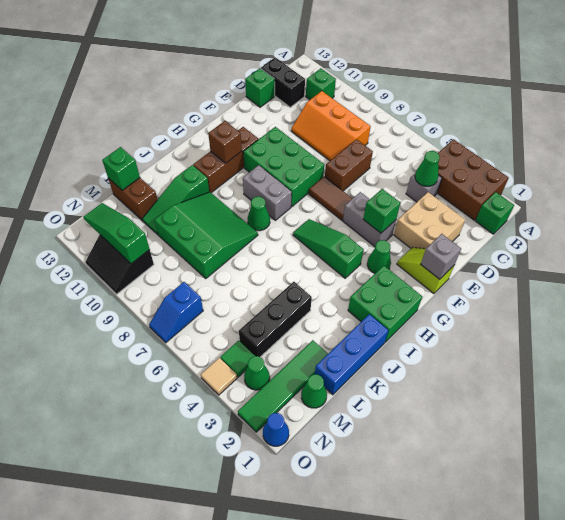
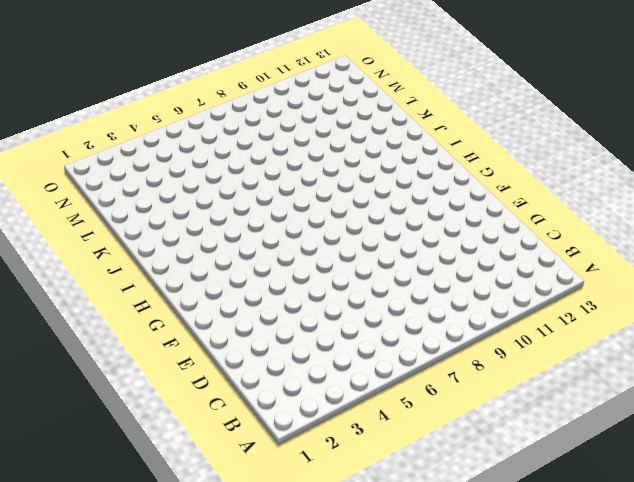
none -> brown brick A2:B4 level 1
none -> green brick B1 level 1
none -> green brick B11 level 1
none -> grey brick C4 level 1

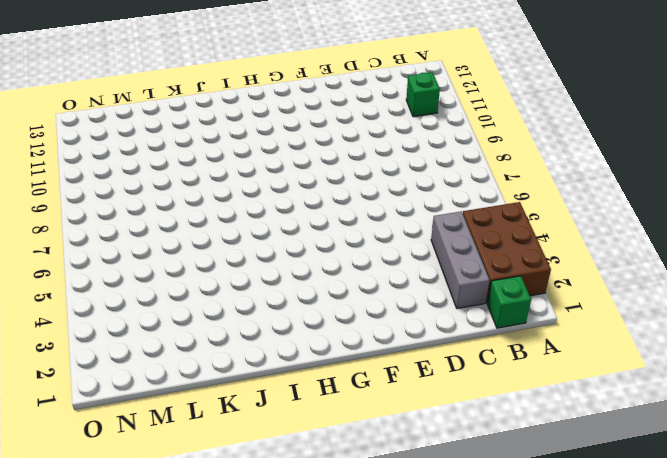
grey brick C2:C4 level 1 -> grey brick C4 level 1
none -> orange slope C8:D10 level 1 top C
none -> black brick C12:C13 level 1
none -> tan brick D2:E3 level 1
none -> brown brick D7:E7 level 1

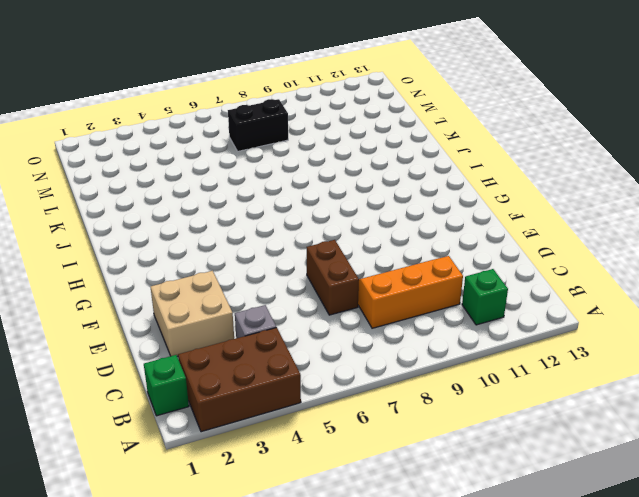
black brick M7:M8 level 1 -> black brick C12:C13 level 1
none -> green brick D13 level 1
none -> lime slope F1:F2 level 1 top 1
none -> grey brick F4:F5 level 1
none -> brown tile F6:F7 level 1

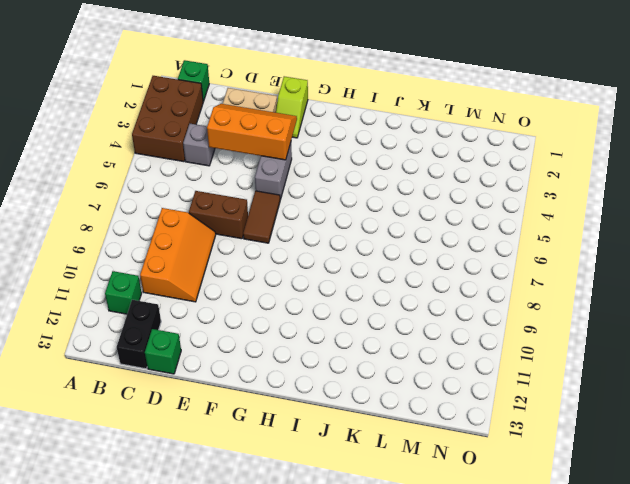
orange slope D3:F4 level 2 top 4 -> green brick F4 level 2
none -> green brick F8:G10 level 1
none -> green cone G3 level 1
none -> brown brick G11:I11 level 1
none -> green brick H1:I2 level 1

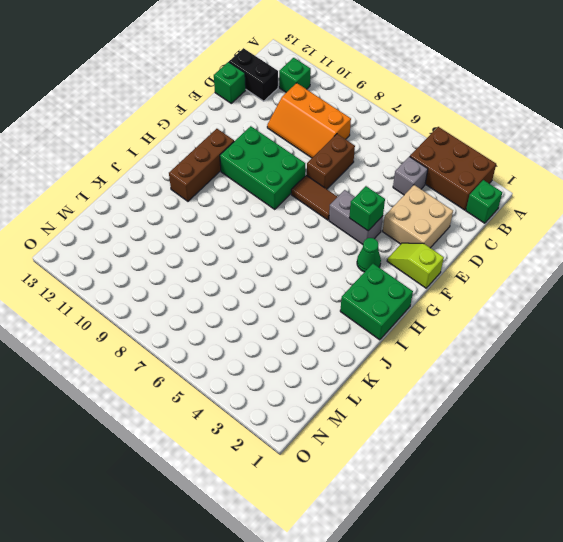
none -> green slope H4:H6 level 1 top 4
none -> grey brick H8:H9 level 1
none -> green cone I8 level 1
none -> blue brick J1:L1 level 1

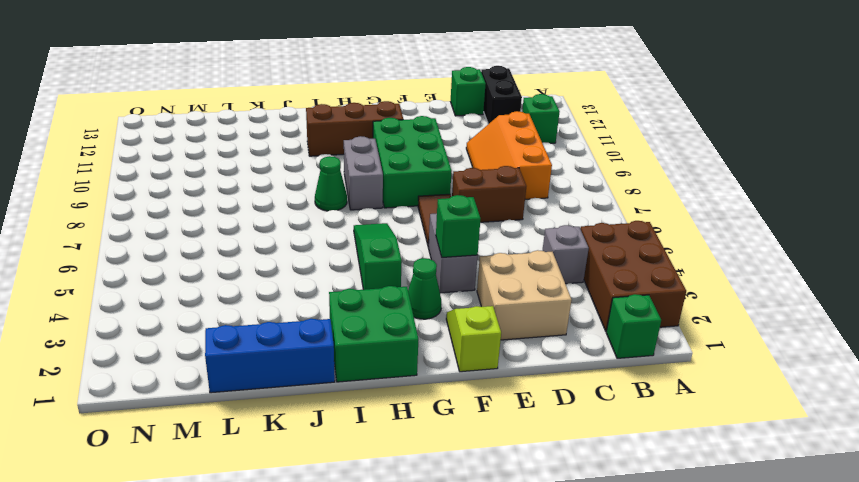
none -> green slope J8:L10 level 1 top L
none -> green slope J11:L11 level 1 top J
none -> black brick K4:M4 level 1
none -> green tile L2:O2 level 1

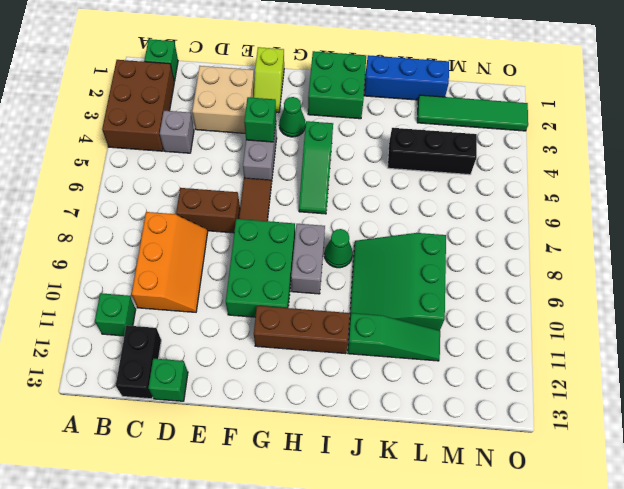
none -> brown brick L12:L13 level 1
none -> green cone M1 level 1
none -> green cone N3 level 1
none -> green tile N4 level 1

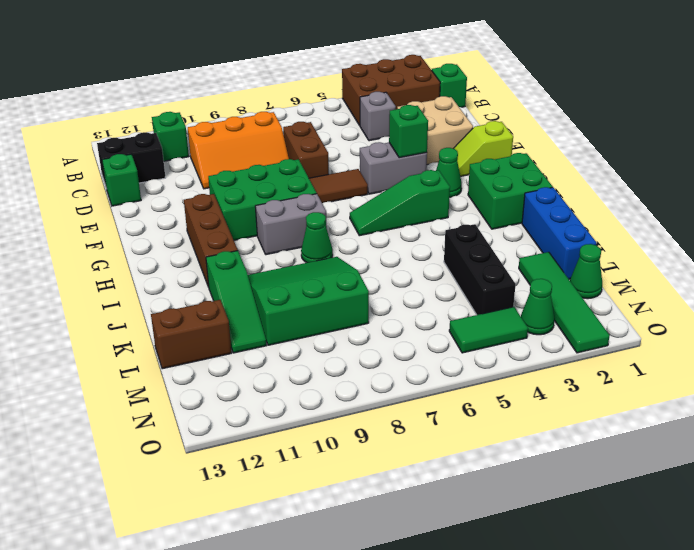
green tile N4:N5 level 1 -> green tile N4 level 1
none -> blue slope N7:O7 level 1 top N
none -> black slope N10:O11 level 1 top N
none -> blue cone O1 level 1
none -> tan tile O4 level 1

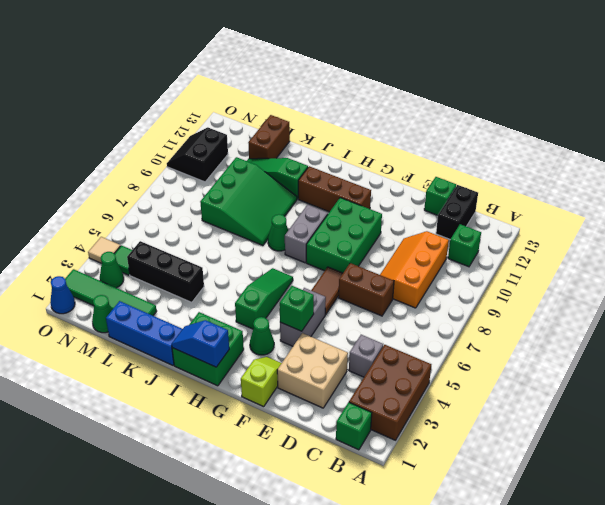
blue slope H1:I1 level 2 top H -> blue slope N7:O7 level 1 top N
none -> green cone C4 level 2
none -> grey brick F1 level 2
none -> brown brick H11 level 2
none -> green brick L13 level 2

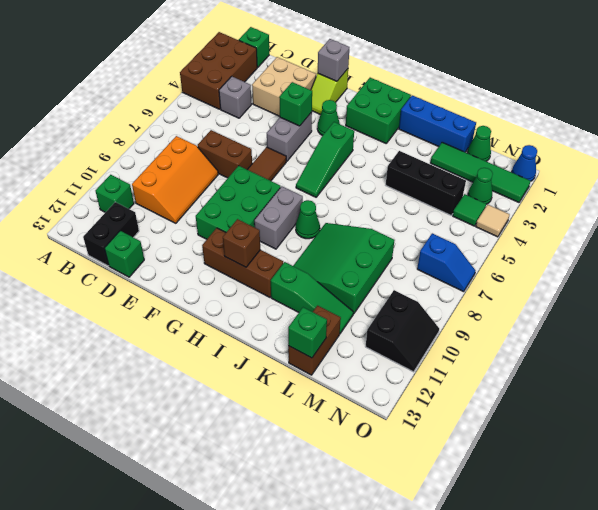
none -> green cone C4 level 2
none -> green slope N10:N12 level 2 top 10

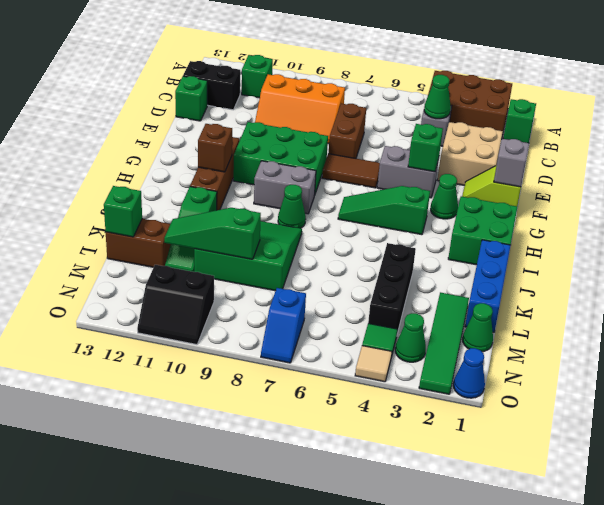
green slope L9:L11 level 2 top 9 -> green slope N10:N12 level 2 top 10

